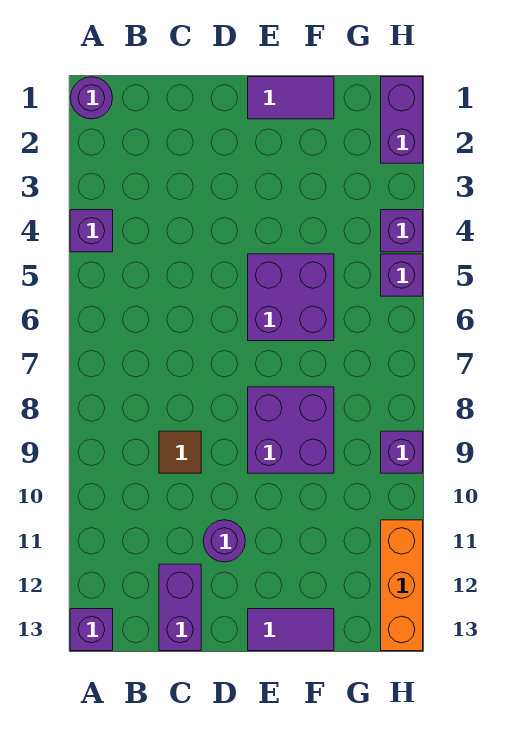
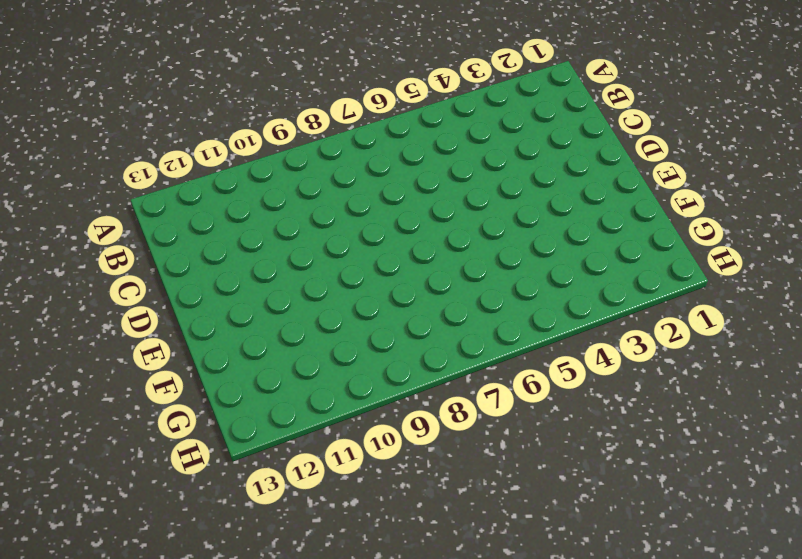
none -> purple round brick A1 level 1
none -> purple brick A4 level 1
none -> purple brick A13 level 1

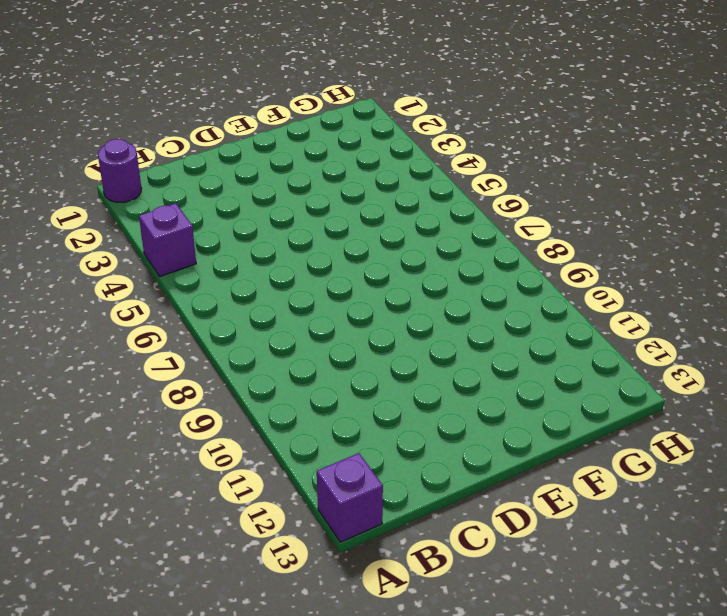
none -> brown tile C9 level 1
none -> purple brick C12:C13 level 1
none -> purple round brick D11 level 1

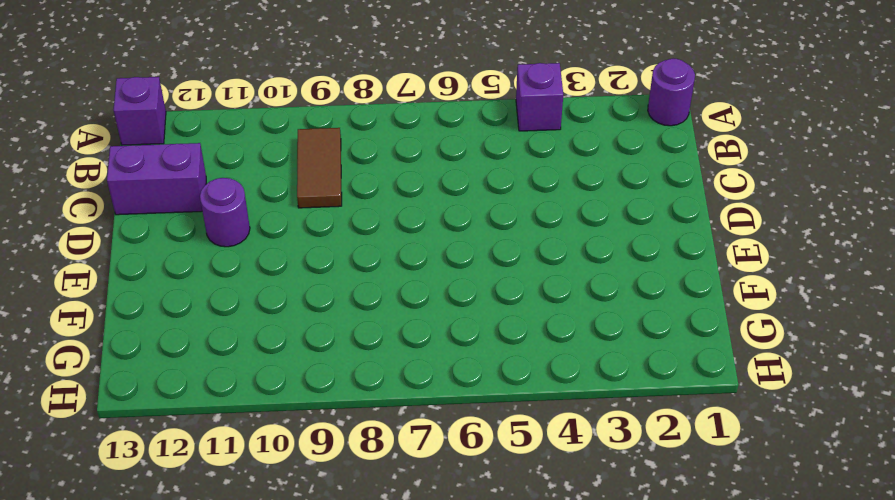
brown tile B9:C9 level 1 -> brown tile C9 level 1
none -> purple tile E1:F1 level 1
none -> purple brick E5:F6 level 1
none -> purple brick E8:F9 level 1

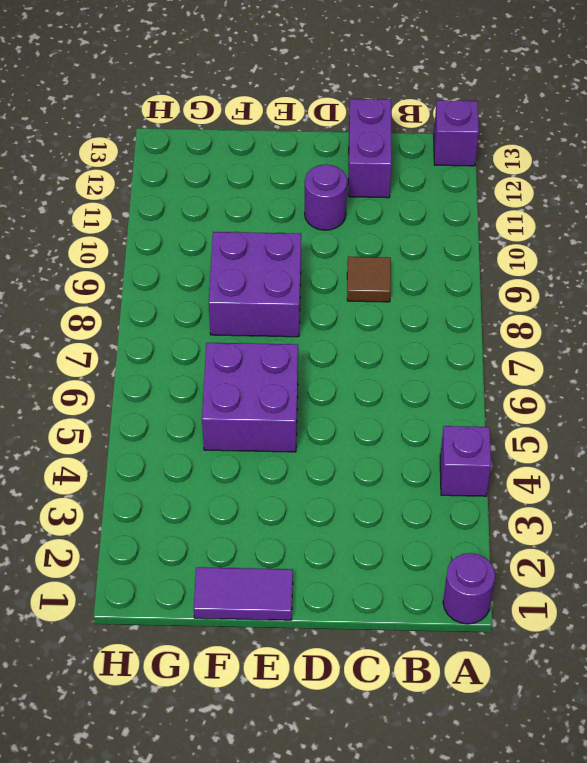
none -> purple tile E13:F13 level 1
none -> purple brick H1:H2 level 1
none -> purple brick H4 level 1

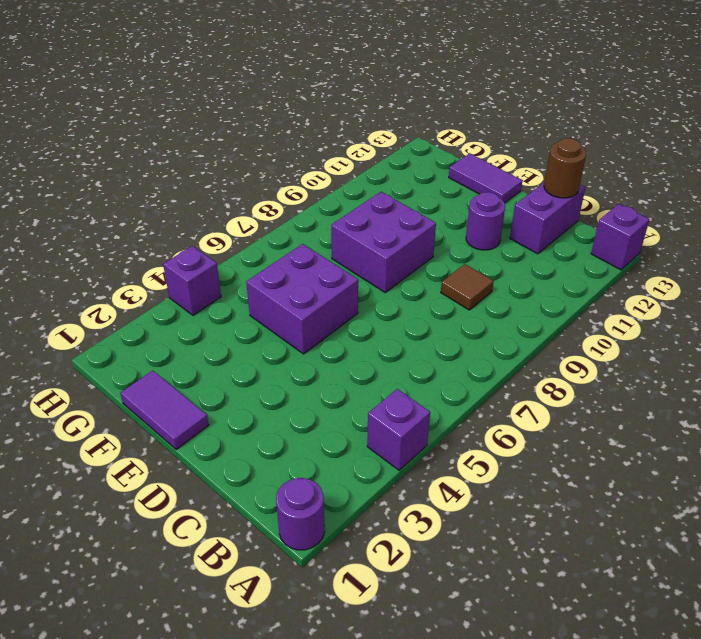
brown round brick C13 level 2 -> none
none -> purple brick H1:H2 level 1
none -> purple brick H5 level 1
none -> purple brick H9 level 1

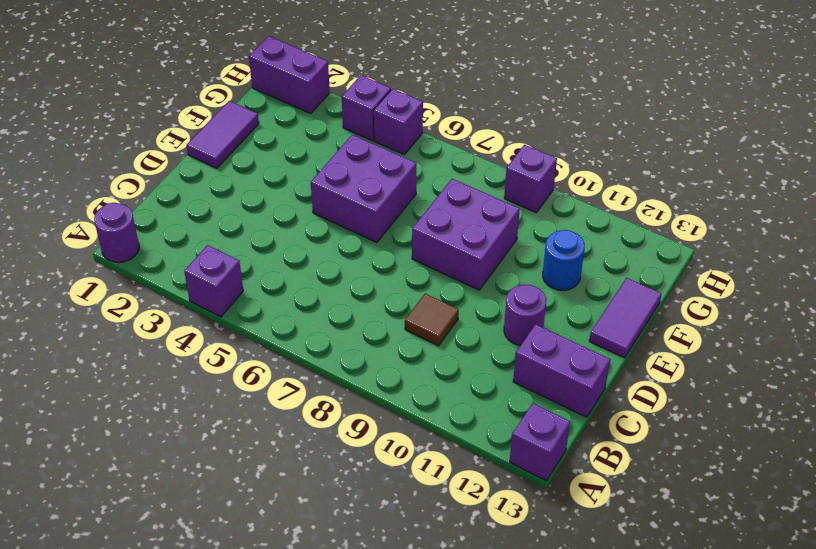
blue round brick F11 level 1 -> none
none -> orange brick H11:H13 level 1

